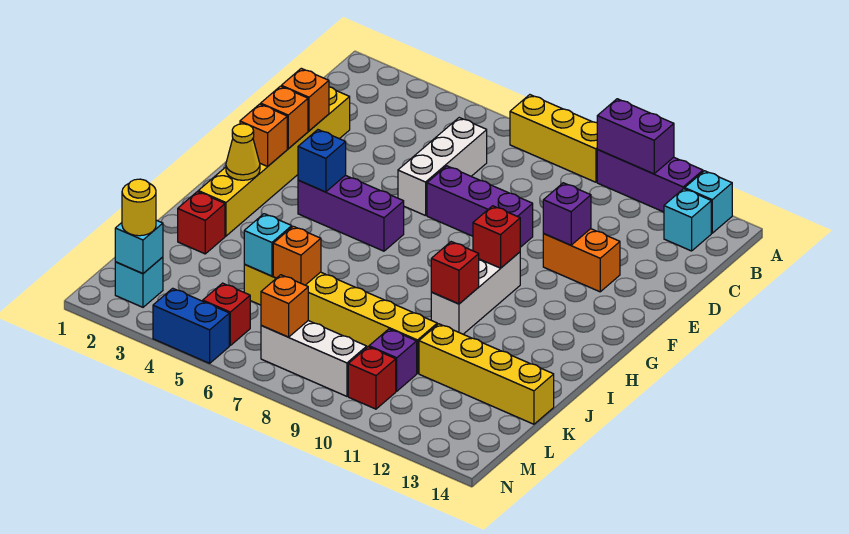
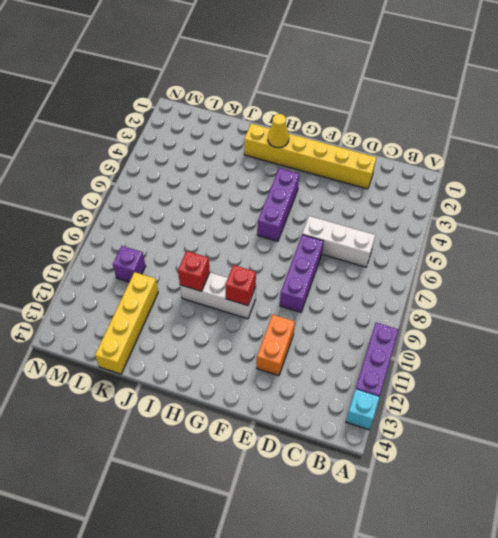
none -> yellow brick A7:A9 level 1
none -> cyan brick B13 level 1
none -> red brick J2 level 1
none -> yellow brick K5:K10 level 1

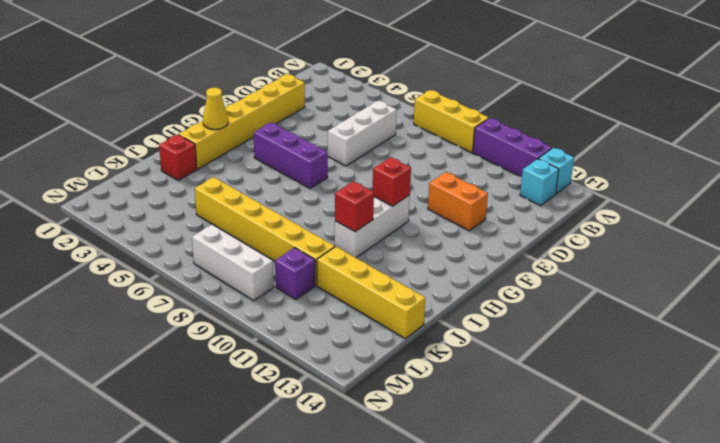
none -> purple brick E7:E9 level 1
none -> cyan brick M2 level 1
none -> red brick M5 level 1
none -> red brick M10 level 1

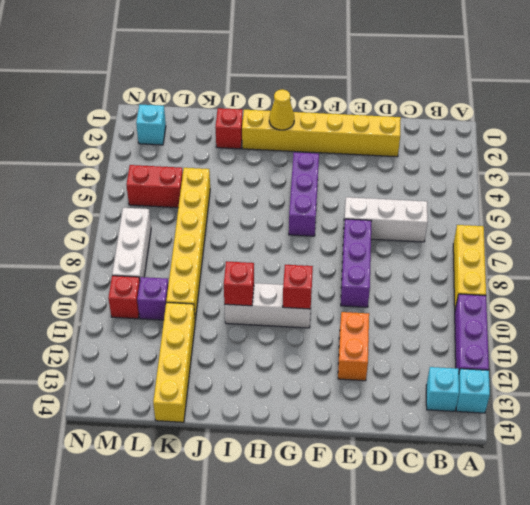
red brick L5:M5 level 1 -> red brick M5 level 1
none -> blue brick N4:N5 level 1
none -> purple brick A10:A11 level 2
none -> orange brick E2 level 2
none -> purple brick E11 level 2

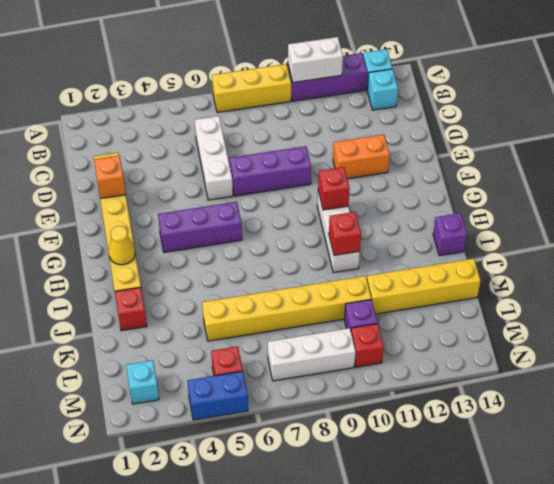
white brick A10:A11 level 2 -> purple brick A10:A11 level 2
purple brick I14 level 1 -> purple brick E11 level 2
none -> orange brick F2 level 2
none -> orange brick G2 level 2
none -> blue brick G4 level 2
none -> cyan brick K5 level 2

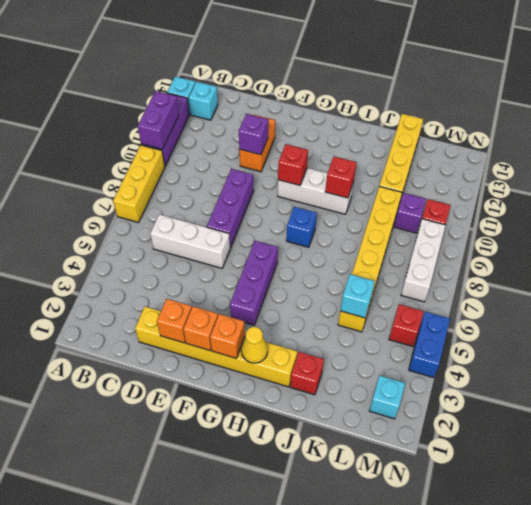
blue brick H8 level 1 -> blue brick G4 level 2
none -> orange brick K6 level 2
none -> cyan brick M2 level 2
none -> orange brick M7 level 2
none -> yellow round brick M2 level 3

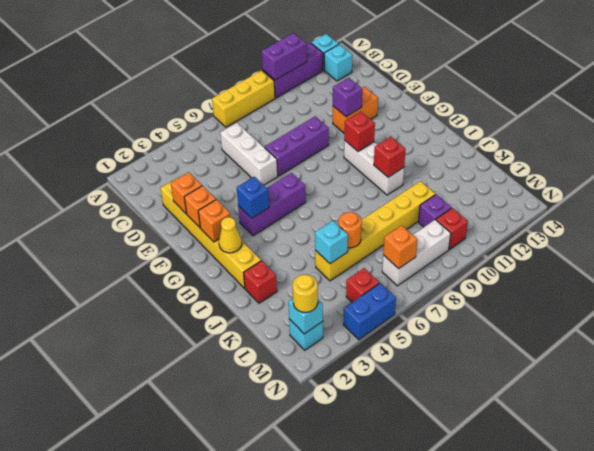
orange round brick K6 level 2 -> orange brick K6 level 2
none -> yellow brick K11:K14 level 1

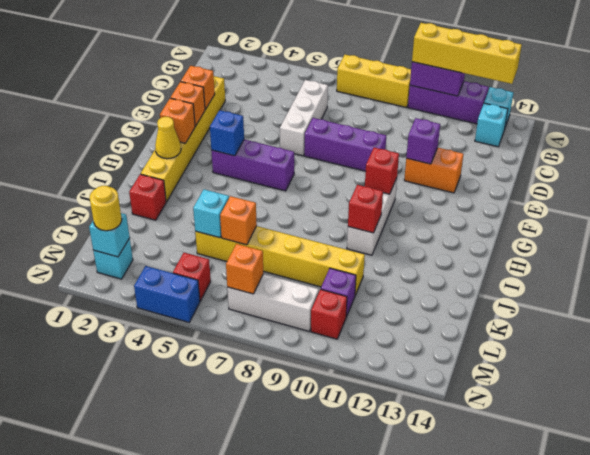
yellow brick A10:A13 level 3 -> yellow brick K11:K14 level 1

